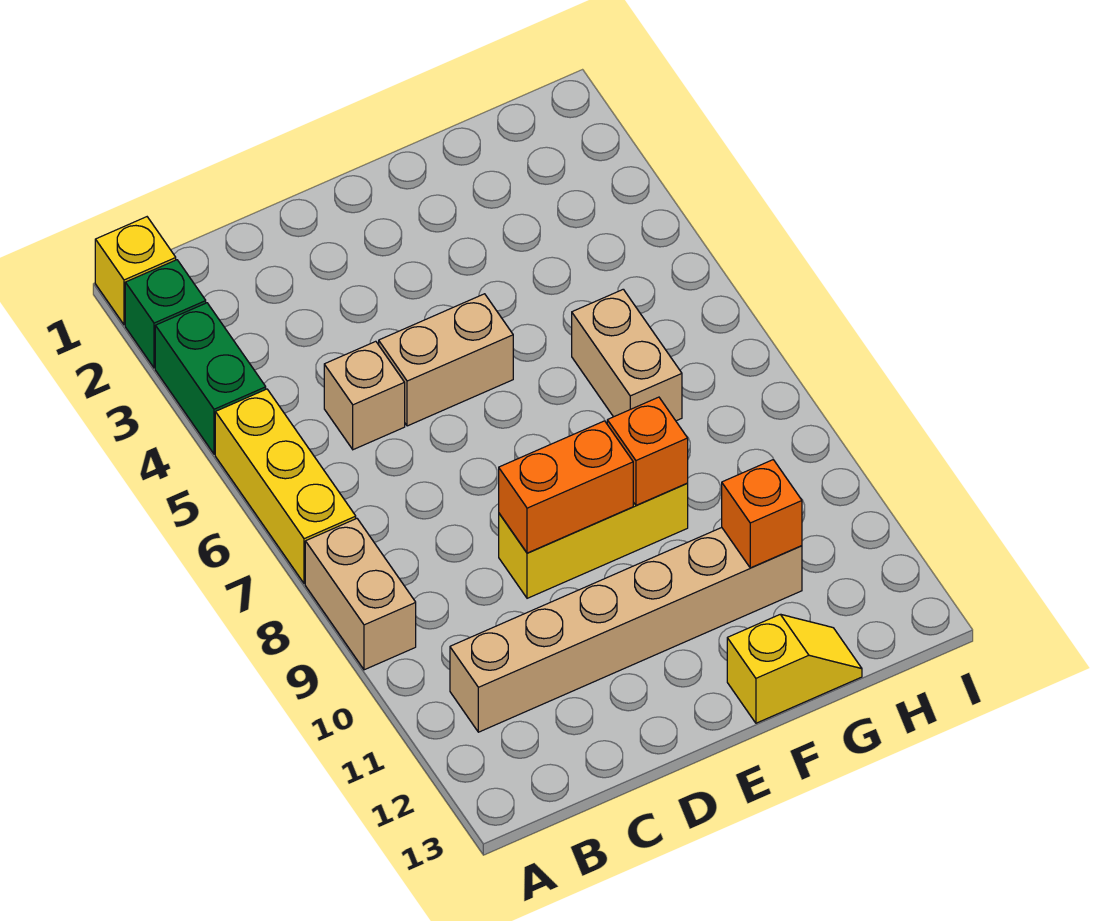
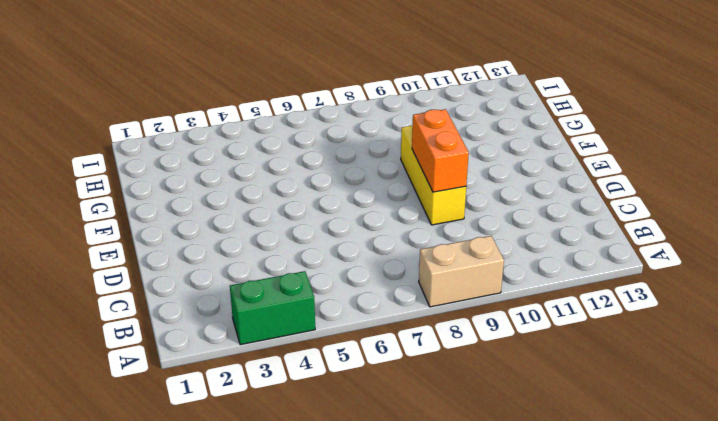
none -> yellow brick A1 level 1
none -> green brick A2 level 1
none -> yellow brick A5:A7 level 1

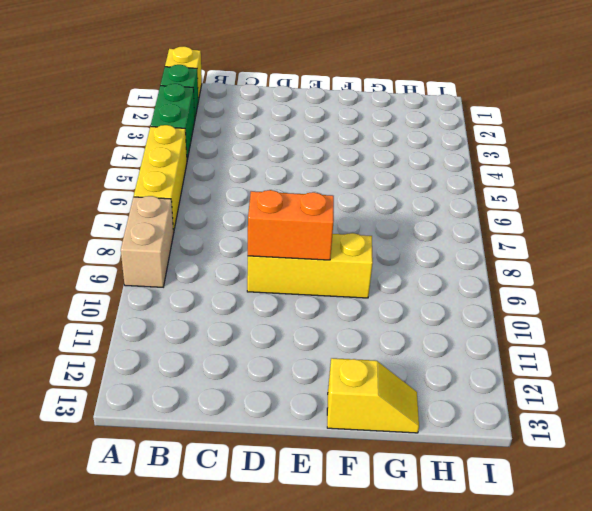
none -> tan brick B11:G11 level 1
none -> tan brick C5 level 1
none -> tan brick D5:E5 level 1

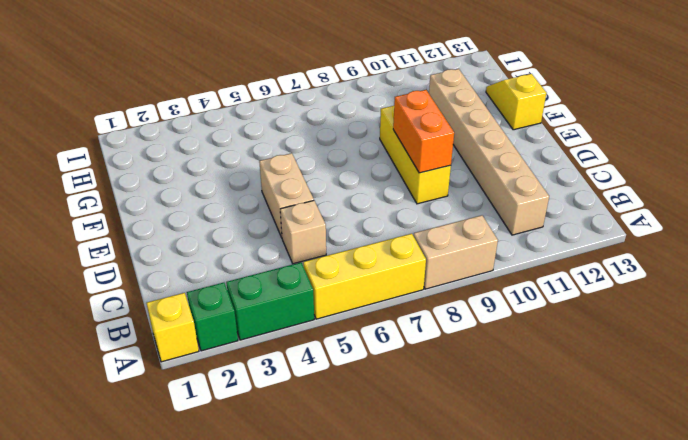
none -> tan brick G6:G7 level 1
none -> orange brick F9 level 2
none -> orange brick G11 level 2

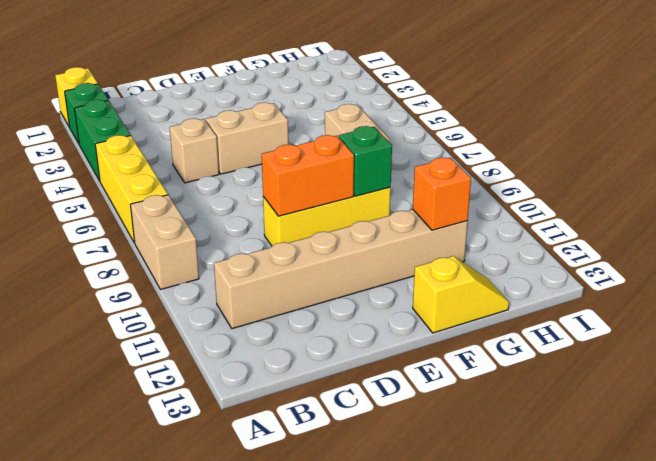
green brick F9 level 2 -> orange brick F9 level 2

